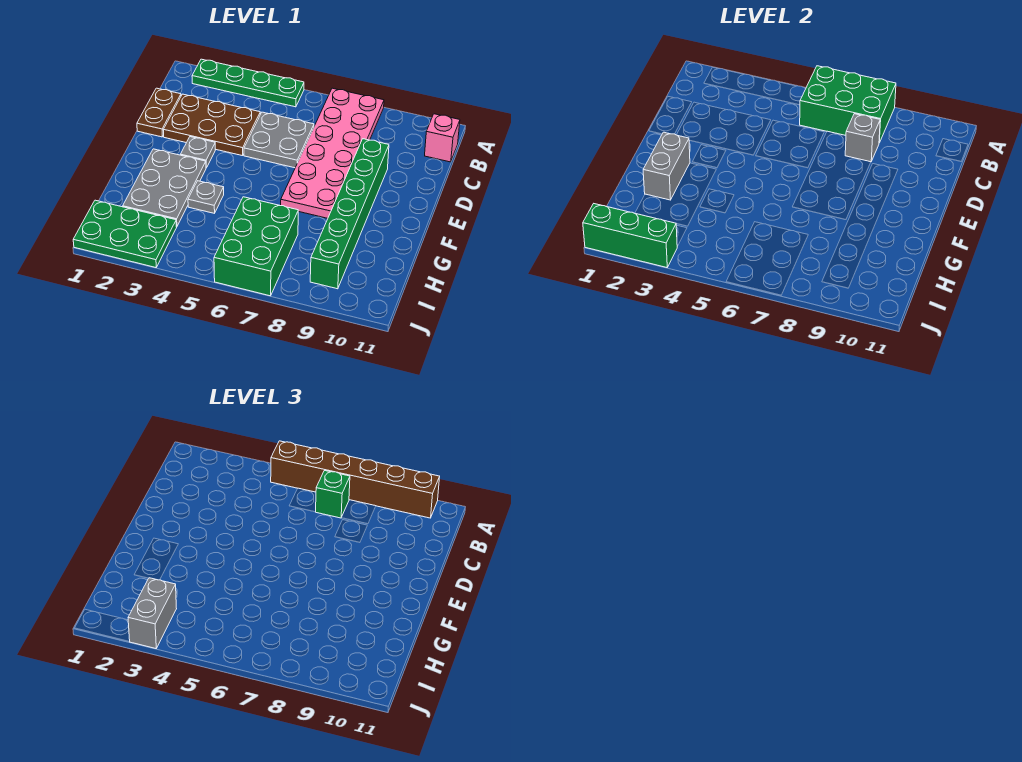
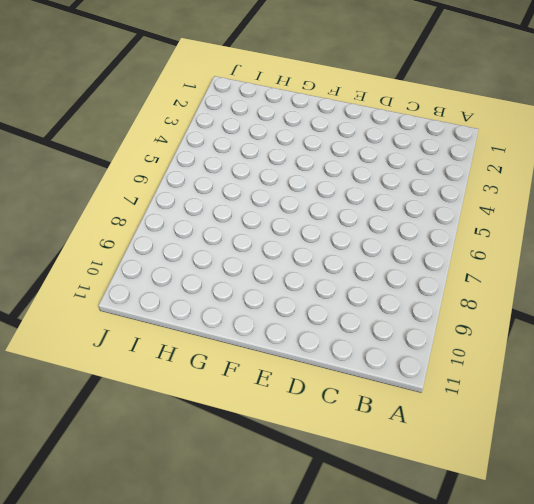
none -> green plate A2:A5 level 1
none -> pink plate A7:F8 level 1
none -> pink brick B11 level 1

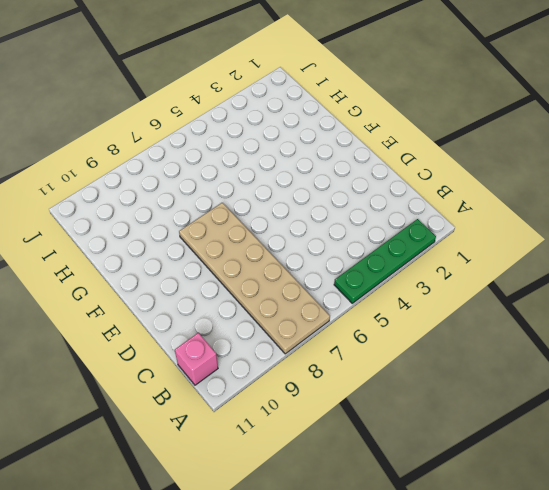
tan plate A7:F8 level 1 -> pink plate A7:F8 level 1
none -> brown plate C1:D1 level 1
none -> brown plate C2:D4 level 1
none -> grey plate C5:D6 level 1

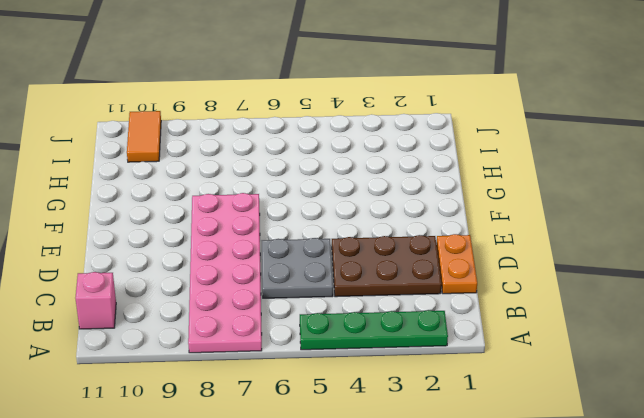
orange plate C1:D1 level 1 -> brown plate C1:D1 level 1
orange tile I10:J10 level 1 -> none
none -> green brick D9:I9 level 1
none -> grey plate E3 level 1
none -> grey plate F2:H3 level 1

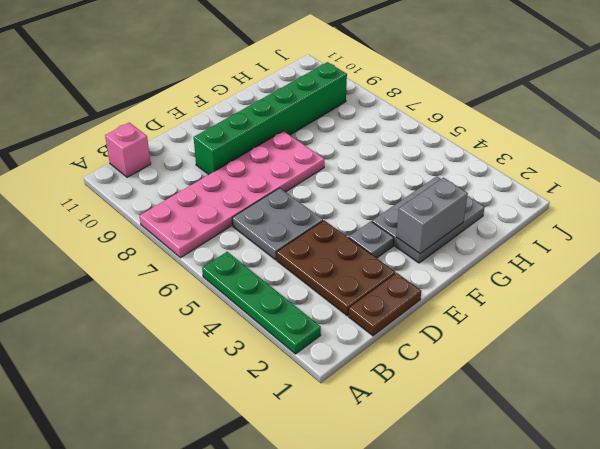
none -> grey plate G4 level 1
none -> green brick H6:J7 level 1
none -> green plate I1:J3 level 1

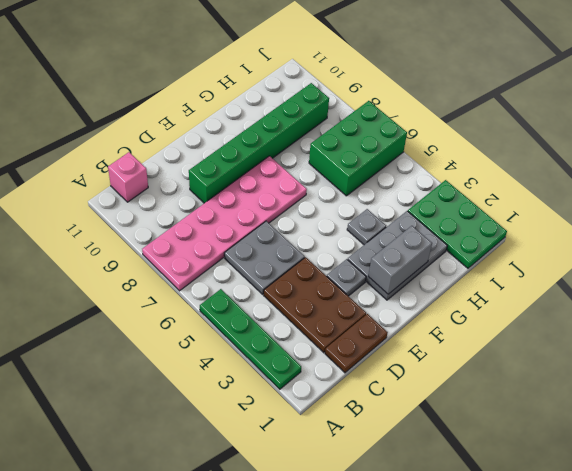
none -> green brick A6:B8 level 2
none -> grey brick C8 level 2
none -> green brick J1:J3 level 2

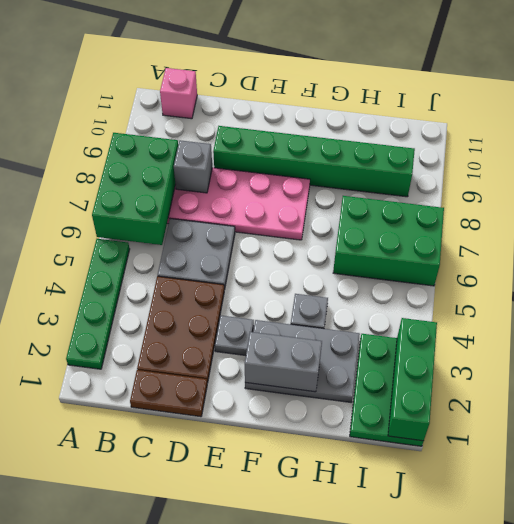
none -> brown brick A5:A10 level 3
none -> green brick B7 level 3
none -> grey brick I3:J3 level 3

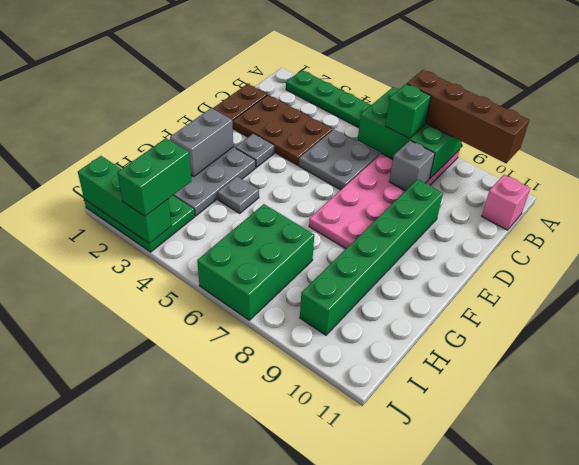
brown brick A7:A10 level 3 -> brown brick A5:A10 level 3
green brick I3:J3 level 3 -> grey brick I3:J3 level 3

